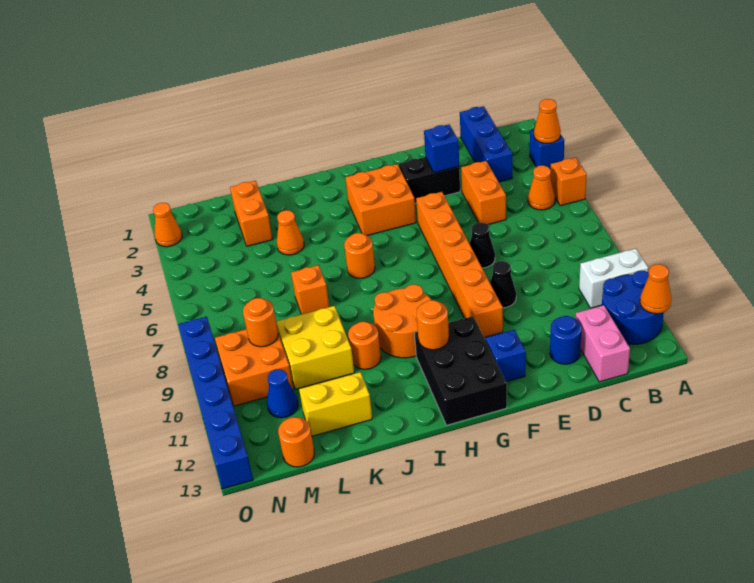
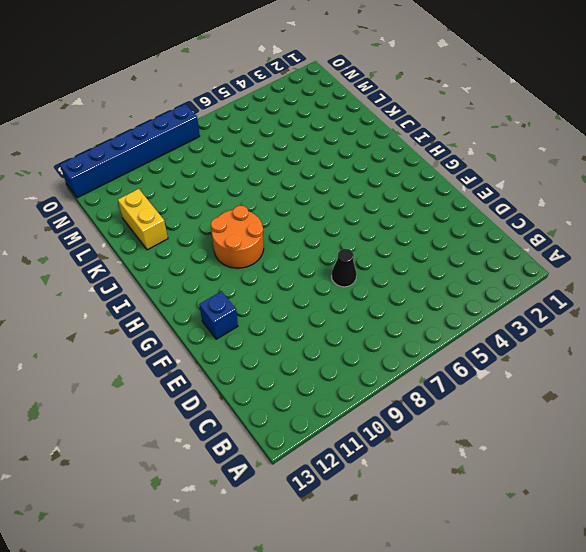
none -> blue brick A3 level 1
none -> orange brick A5 level 1
none -> white brick A10:B10 level 1
none -> blue round brick A11:B12 level 1

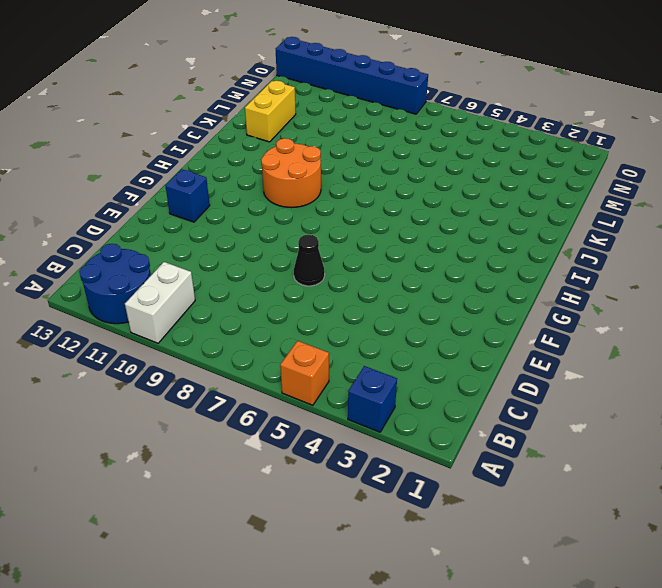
none -> orange cone B5 level 1
none -> blue brick C1:C3 level 1
none -> pink brick C12:C13 level 1
none -> orange brick D4:D5 level 1

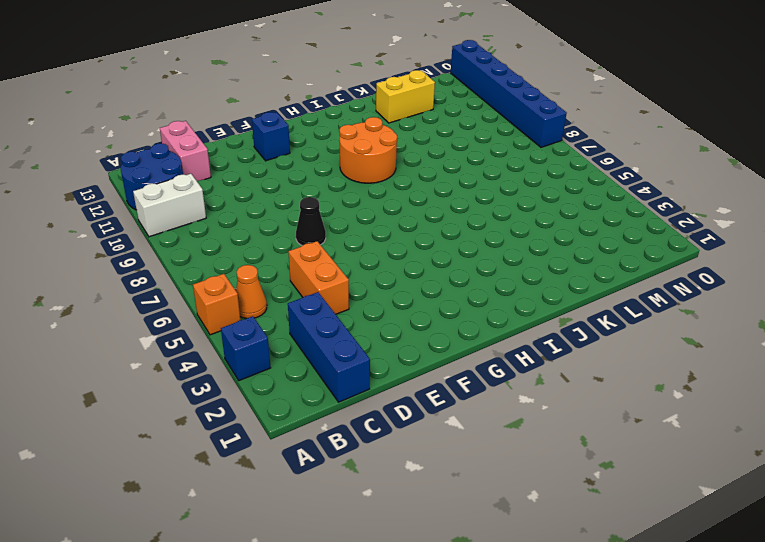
none -> blue round brick D12 level 1
none -> black brick E3:F3 level 1
none -> black cone E9 level 1
none -> orange brick F5:F10 level 1

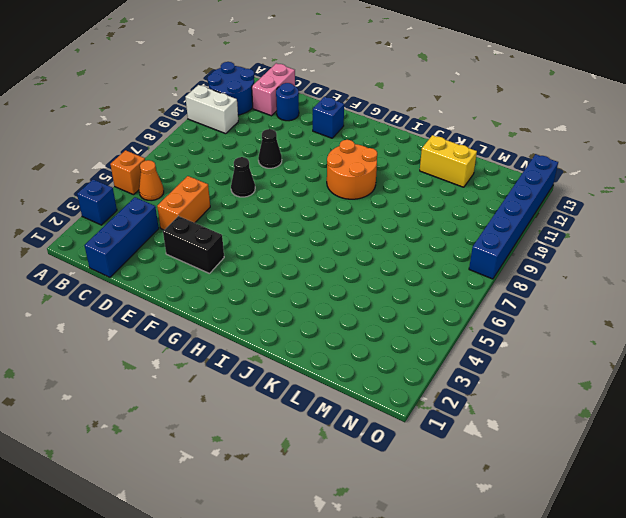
none -> orange brick F5:F10 level 1
none -> orange brick G3:H4 level 1
none -> black brick G11:H13 level 1
none -> orange round brick I6 level 1

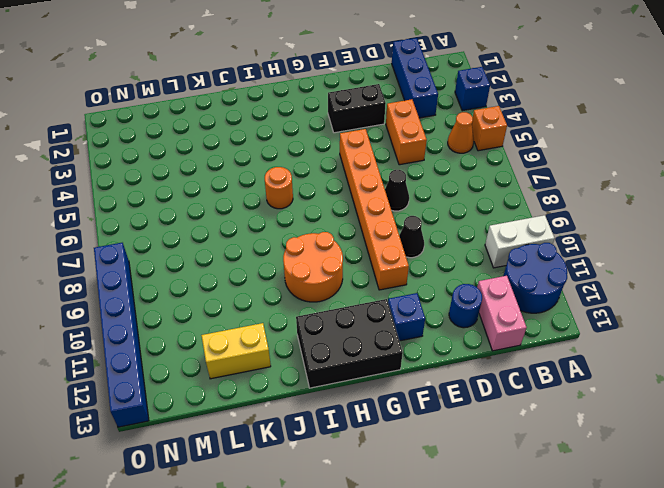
black brick G12:I13 level 1 -> black brick G11:H13 level 1
none -> orange brick G3:H4 level 1
none -> orange round brick J10 level 1
none -> orange cone K4 level 1
none -> orange brick K7 level 1

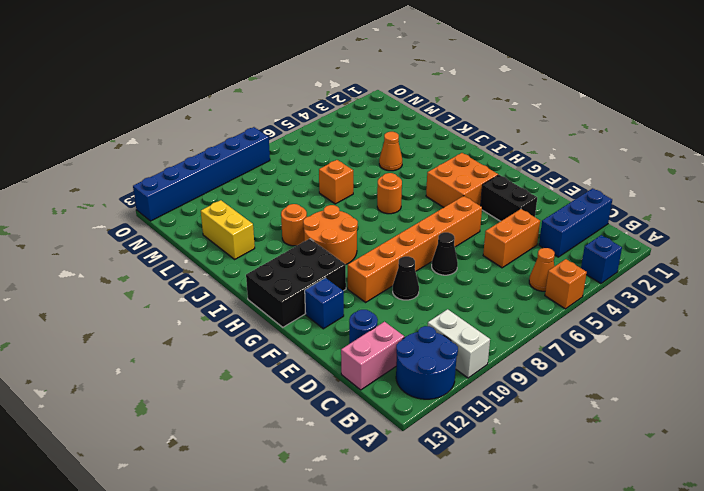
none -> yellow brick K9:L10 level 1
none -> orange brick L2:L3 level 1
none -> orange brick M9:N10 level 1
none -> blue cone M11 level 1

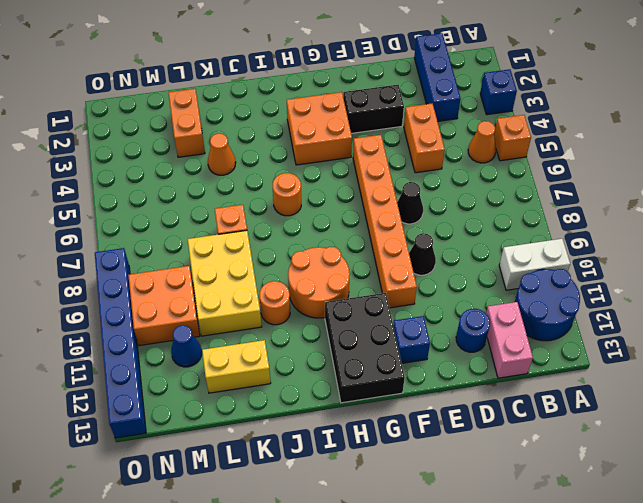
yellow brick K8:L10 level 1 -> yellow brick K9:L10 level 1
none -> orange round brick M13 level 1
none -> orange cone O2 level 1
none -> orange cone A3 level 2
none -> orange cone A12 level 2

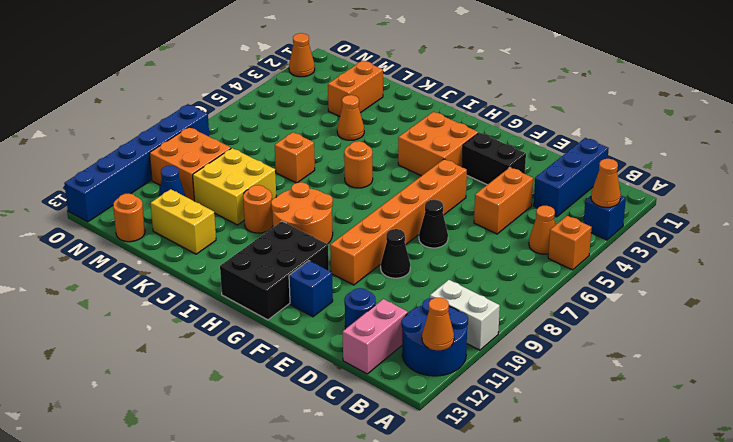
none -> blue brick E3 level 2
none -> orange round brick H11 level 2
none -> orange round brick M9 level 2

